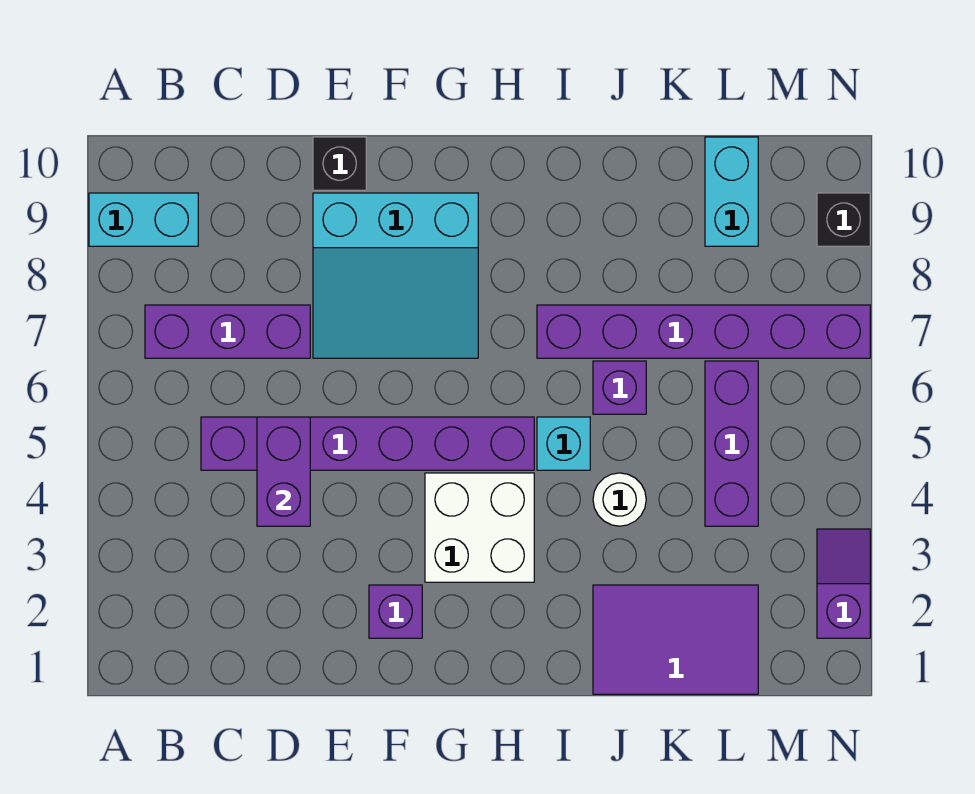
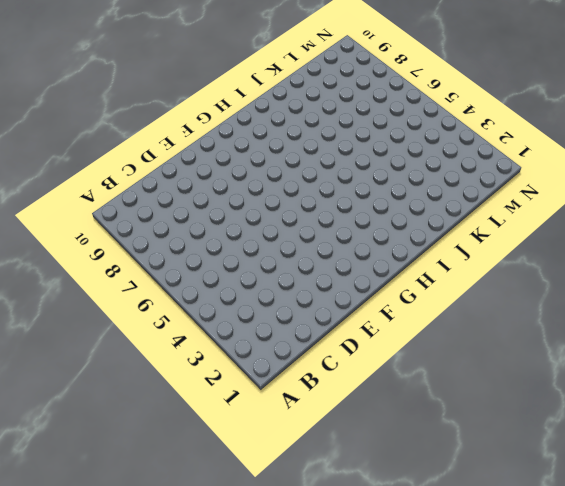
none -> cyan brick A9:B9 level 1
none -> purple brick B7:D7 level 1
none -> purple brick C5:H5 level 1

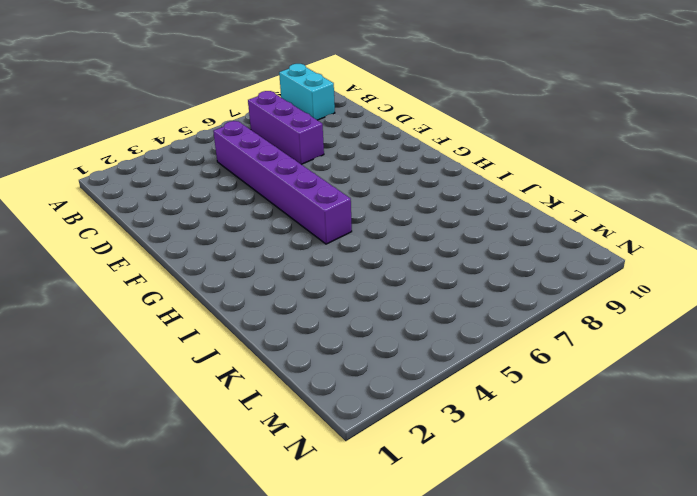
none -> cyan slope E7:G9 level 1 top 9
none -> black brick E10 level 1
none -> purple brick F2 level 1

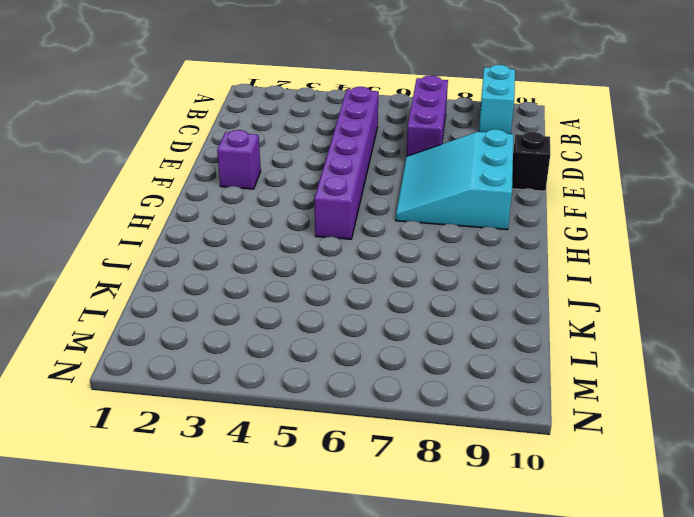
none -> white brick G3:H4 level 1
none -> cyan brick I5 level 1
none -> purple brick I7:N7 level 1

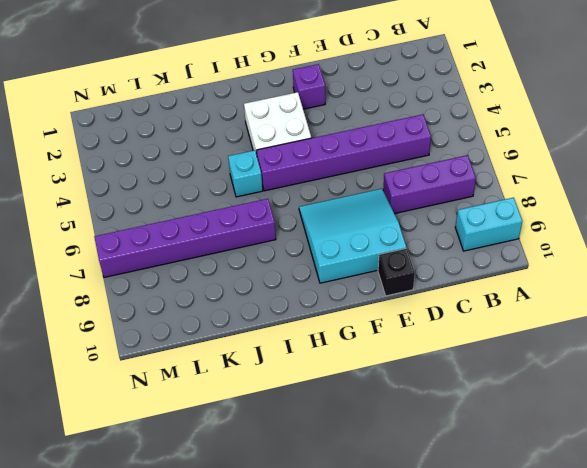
none -> purple tile J1:L2 level 1
none -> white round brick J4 level 1
none -> purple brick J6 level 1

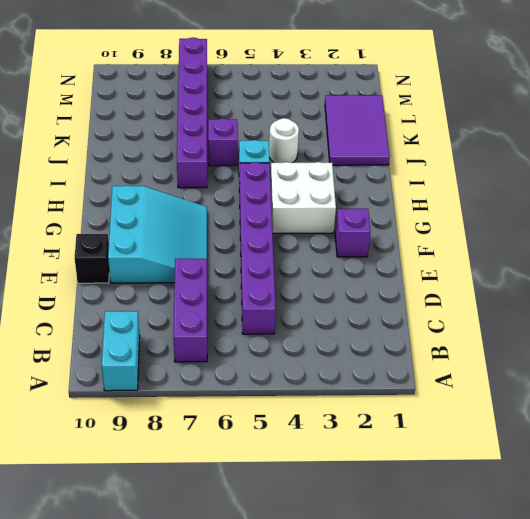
none -> purple brick L4:L6 level 1
none -> cyan brick L9:L10 level 1
none -> purple slope N2:N3 level 1 top 2

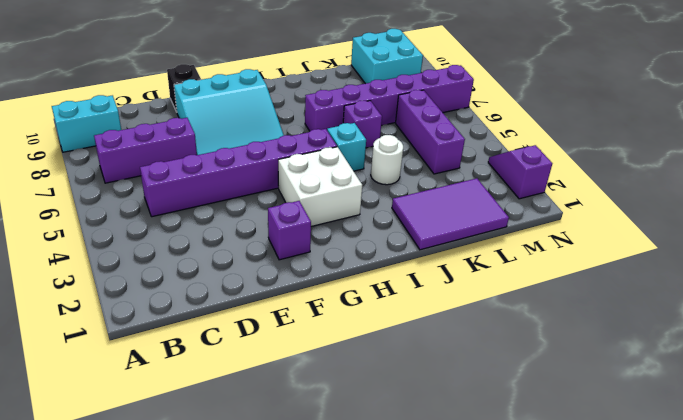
cyan brick L9:M10 level 1 -> cyan brick L9:L10 level 1
none -> black brick N9 level 1
none -> purple brick D4:D5 level 2

